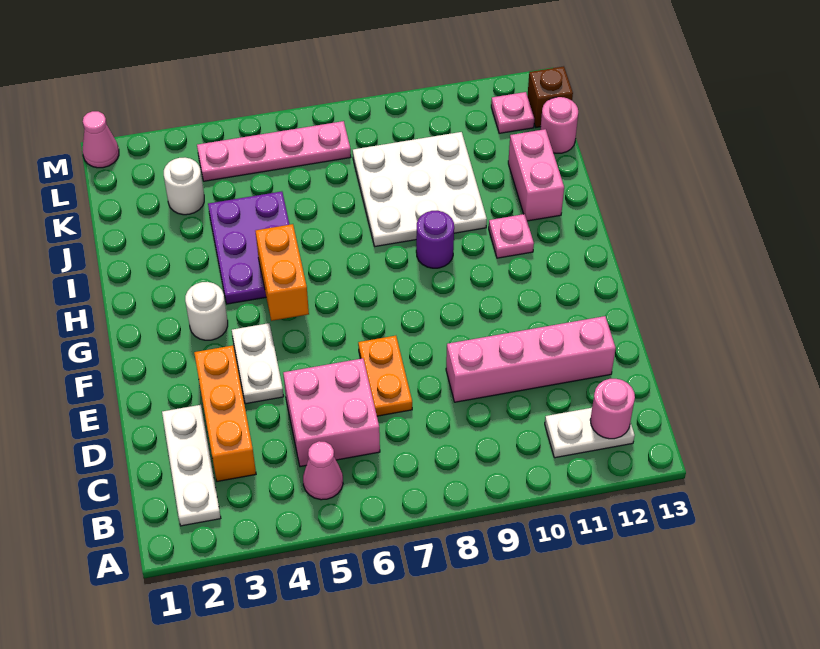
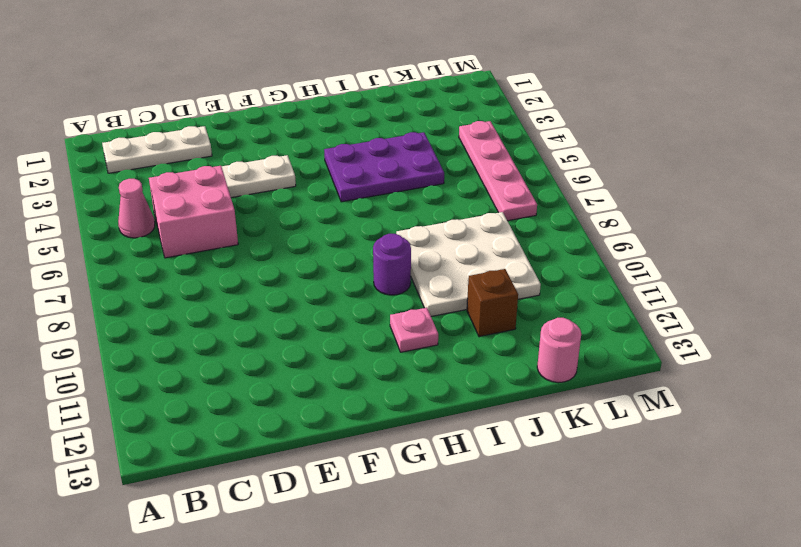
brown brick J11 level 1 -> brown brick L13 level 1
none -> white plate B11:B12 level 1
none -> orange brick C3:E3 level 1
none -> orange plate D7:E7 level 1

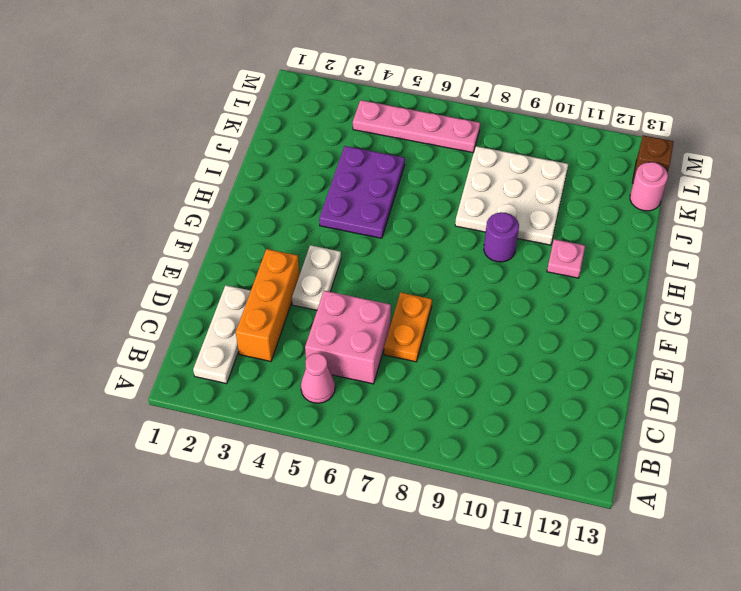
none -> white plate B11:B12 level 1
none -> pink brick D9:D12 level 1
none -> white round brick G3 level 1

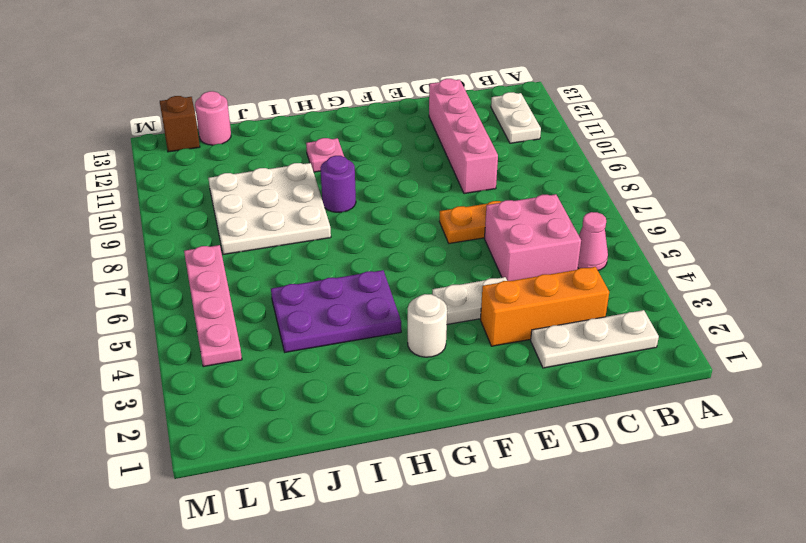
none -> pink brick I12:J12 level 1
none -> white round brick K3 level 1
none -> pink plate L12 level 1

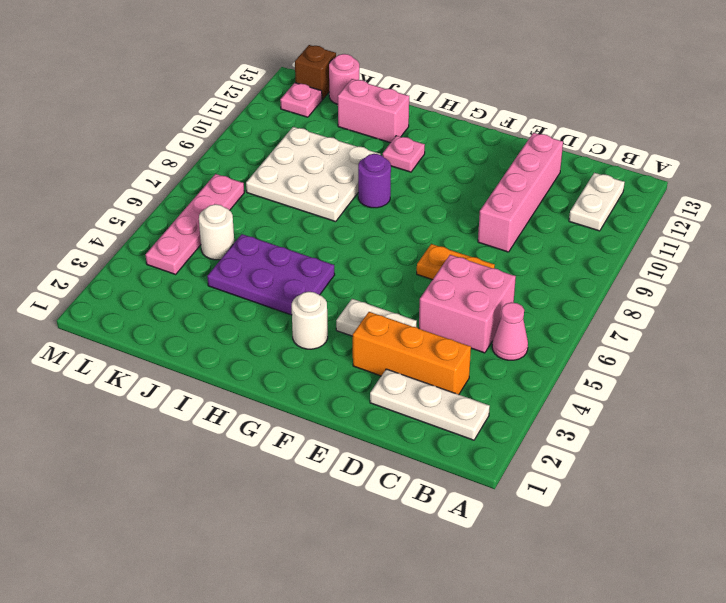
white round brick K5 level 1 -> white round brick K3 level 1
none -> pink cone M1 level 1
none -> pink round brick B12 level 2
none -> orange brick G5:H5 level 2

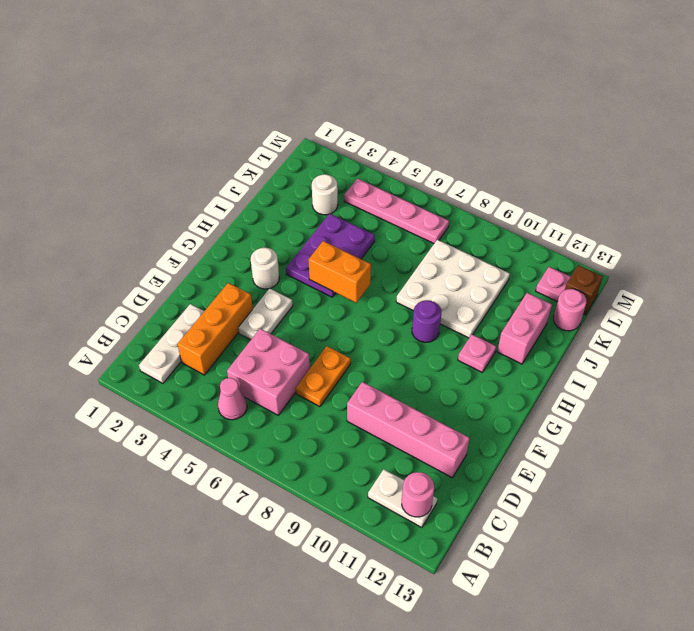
orange brick H5:H6 level 2 -> orange brick G5:H5 level 2
none -> pink cone M1 level 1

